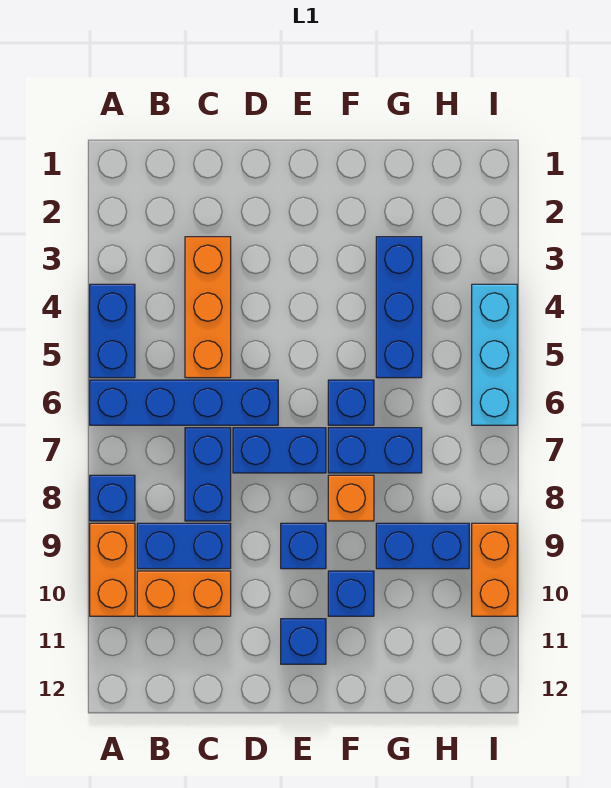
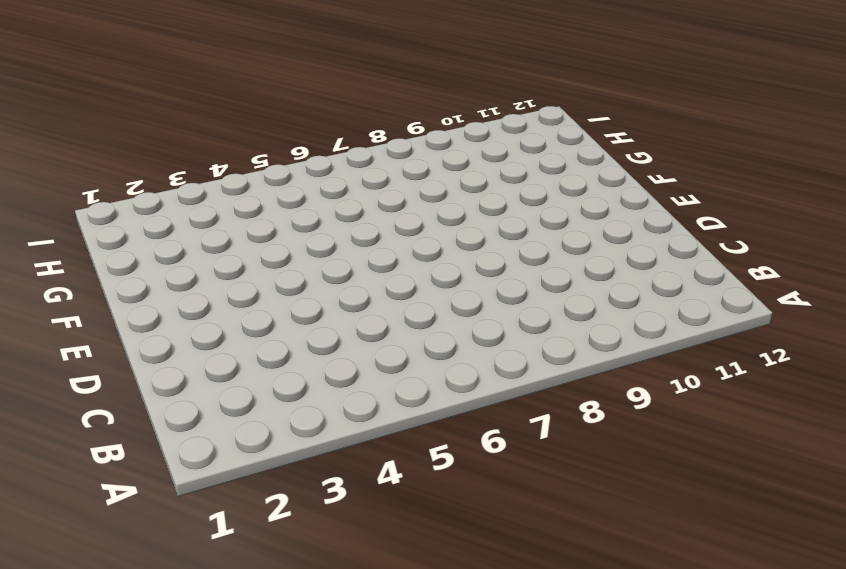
none -> blue brick A4:A5 level 1
none -> blue brick A6:D6 level 1
none -> blue brick A8 level 1

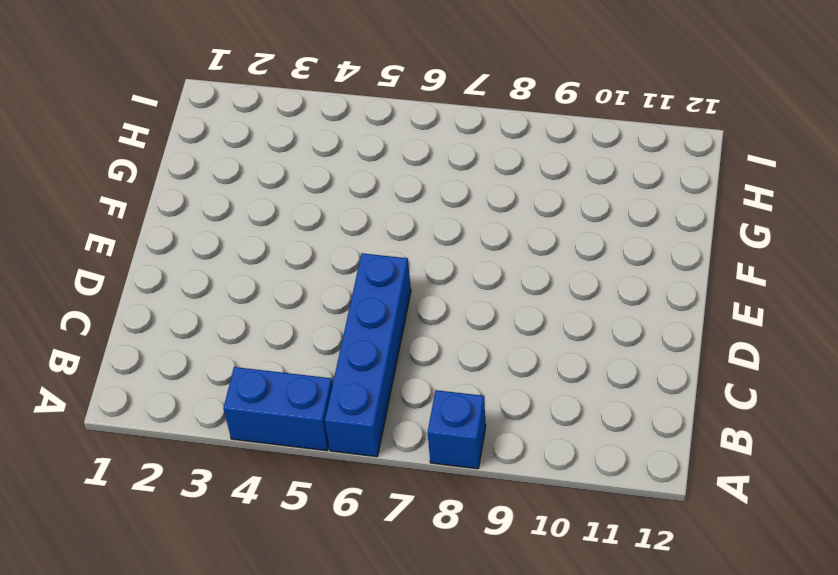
none -> orange brick A9:A10 level 1
none -> blue brick B9:C9 level 1
none -> orange brick B10:C10 level 1

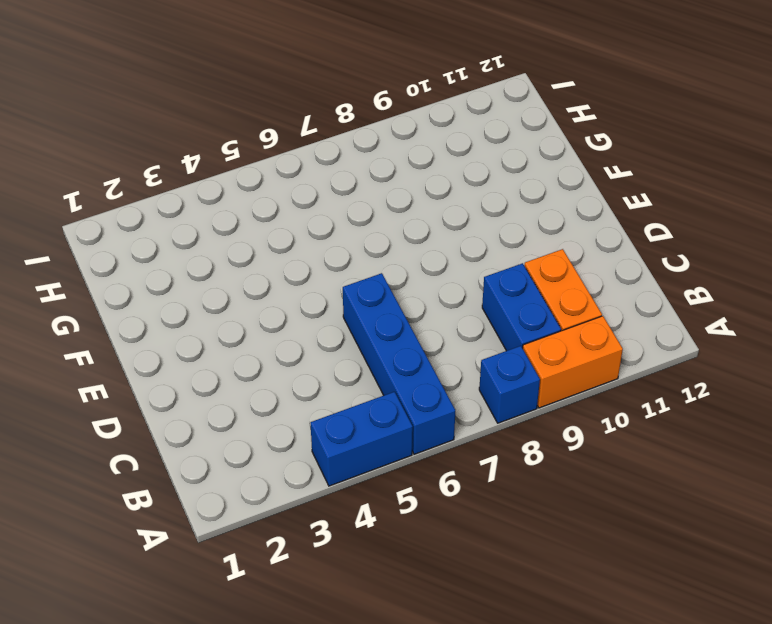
none -> orange brick C3:C5 level 1
none -> blue brick C7:C8 level 1
none -> blue brick D7:E7 level 1

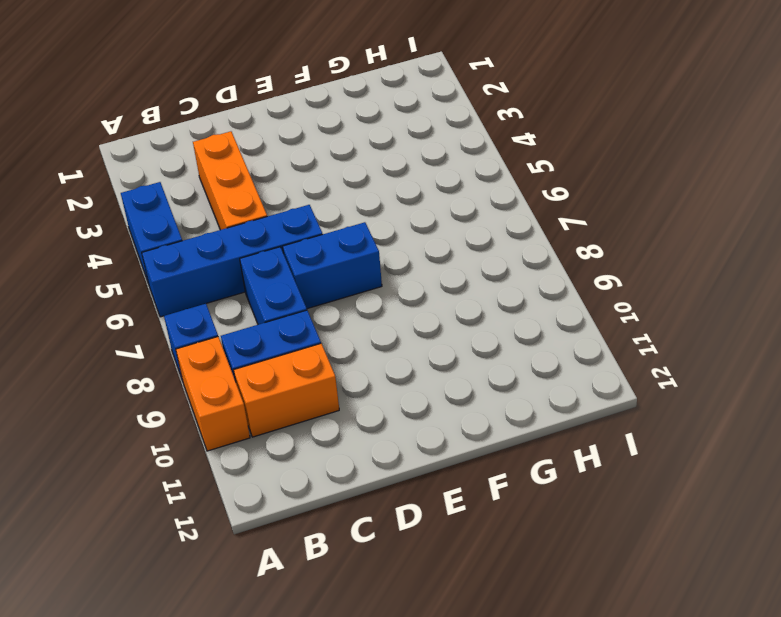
none -> blue brick E9 level 1
none -> blue brick E11 level 1
none -> blue brick F6 level 1

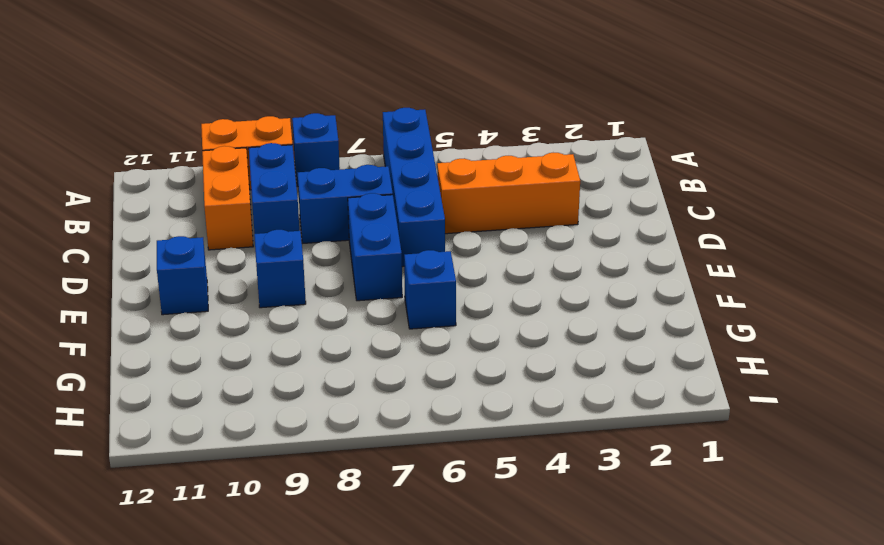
none -> blue brick A4:A5 level 1
none -> blue brick F7:G7 level 1
none -> orange brick F8 level 1

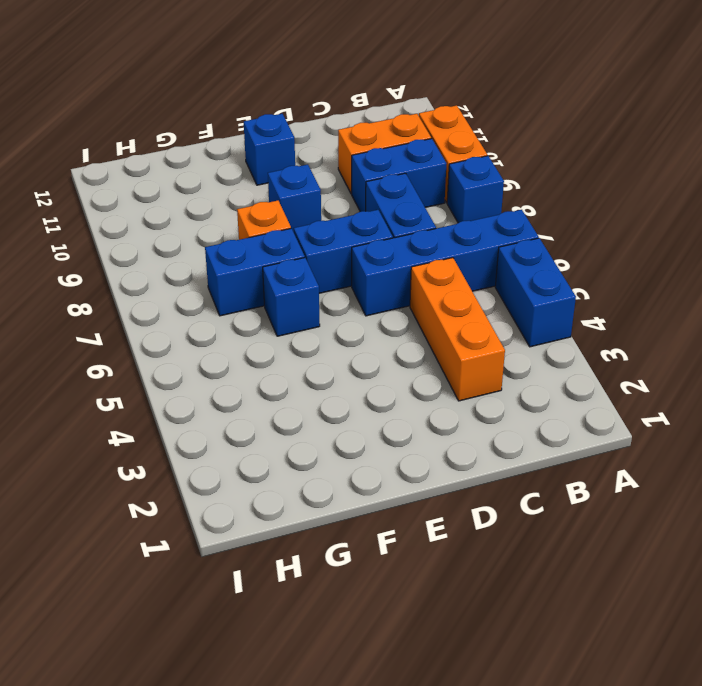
none -> blue brick F10 level 1
none -> blue brick G3:G5 level 1
none -> blue brick G9:H9 level 1

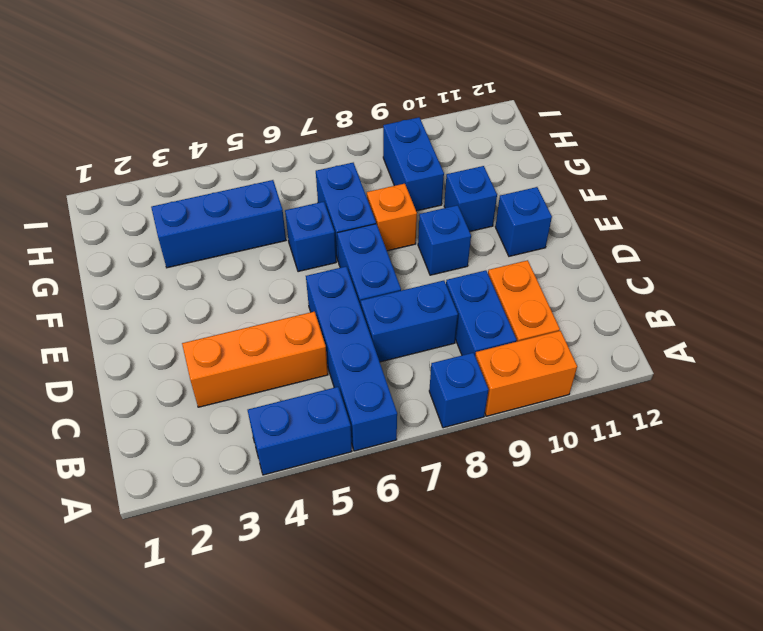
none -> cyan brick I4:I6 level 1
none -> orange brick I9:I10 level 1

